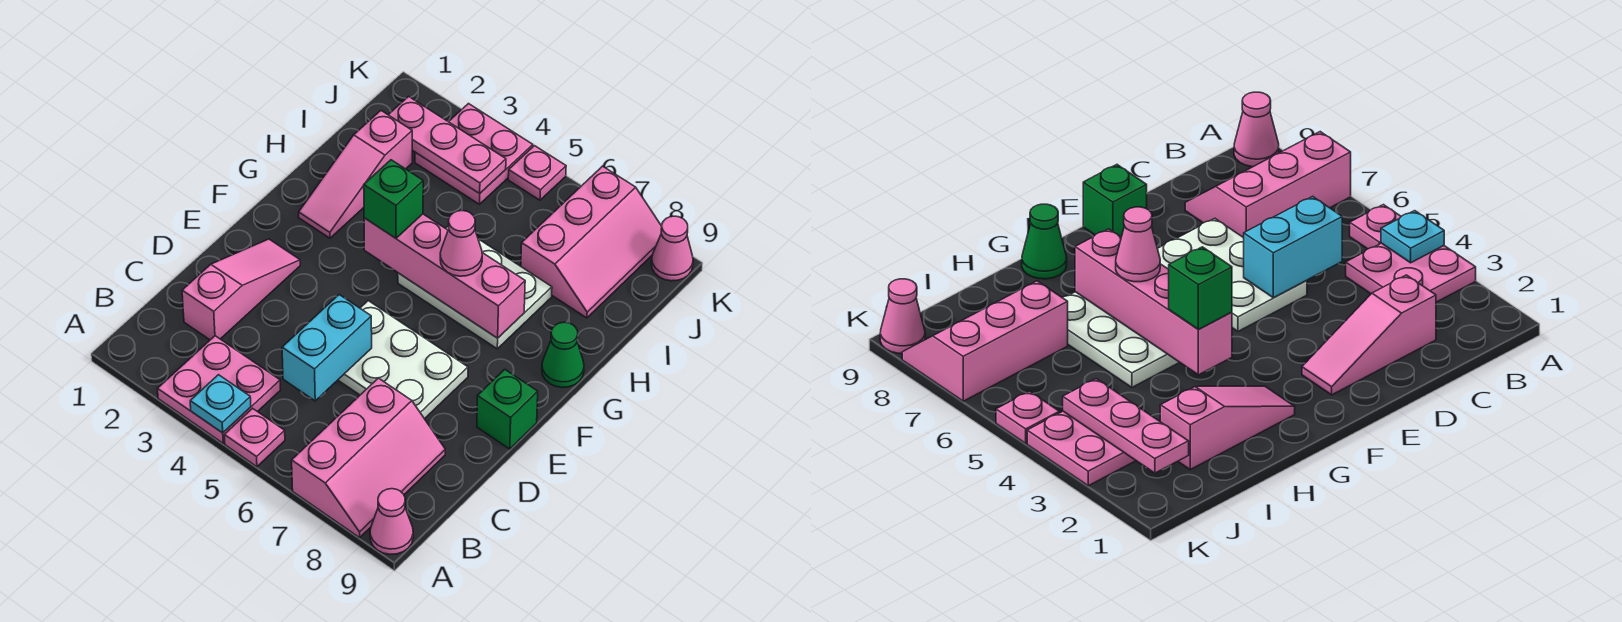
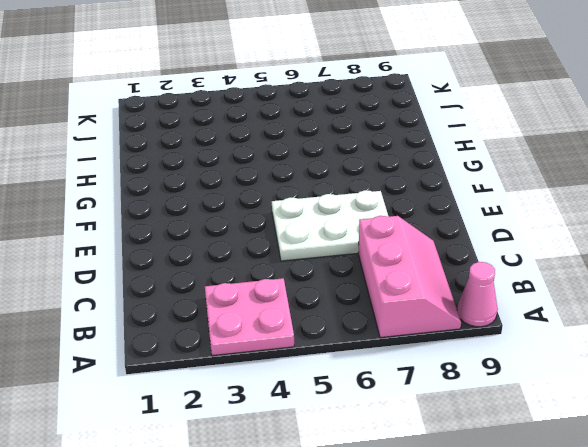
none -> pink plate A5 level 1
none -> pink slope C2:E2 level 1 top C
none -> green brick E9 level 1

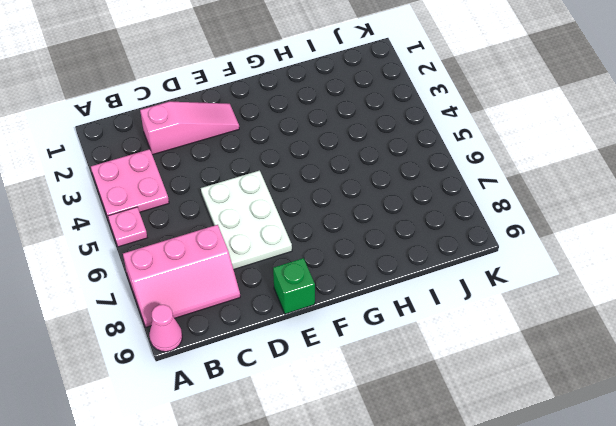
none -> pink slope G2:I2 level 1 top I
none -> white plate G5:H7 level 1
none -> green cone G9 level 1

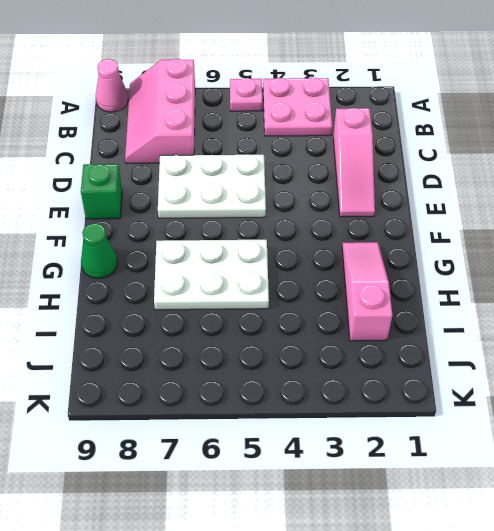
none -> pink slope I7:K8 level 1 top 7
none -> pink plate J3:K4 level 1
none -> pink plate K5 level 1

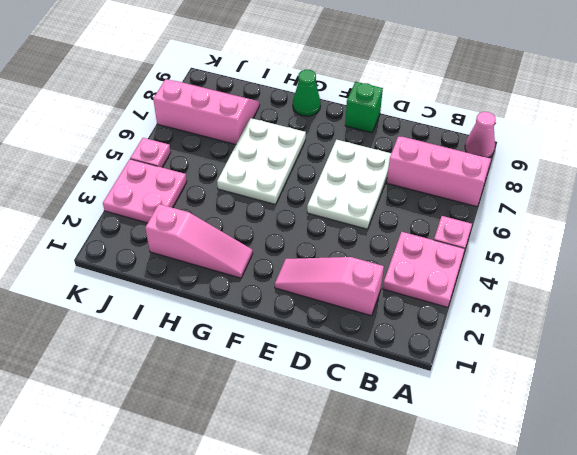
none -> pink cone K9 level 1
none -> cyan plate A4 level 2
none -> cyan brick C5:D5 level 2

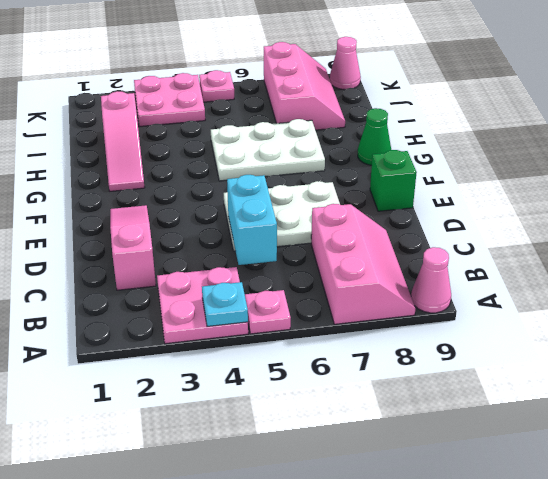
none -> pink brick G4:G7 level 2
none -> pink plate J2:J4 level 2
none -> green brick G4 level 3

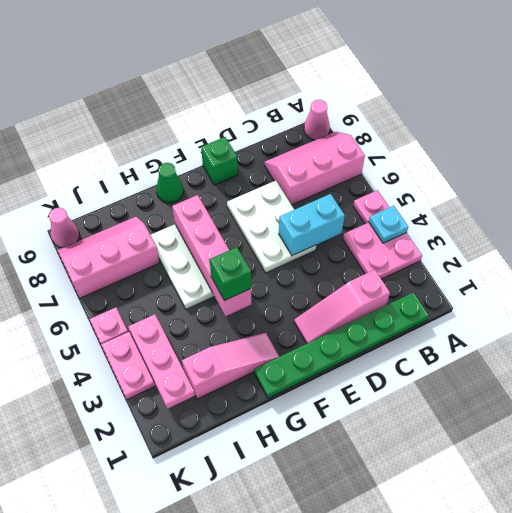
green plate B1:G1 level 1 -> none
none -> pink cone G6 level 3

